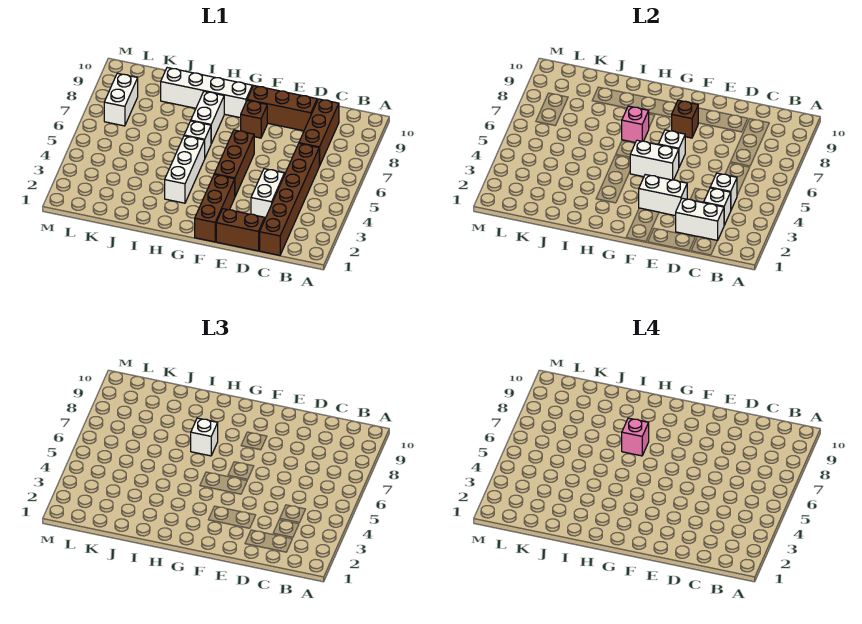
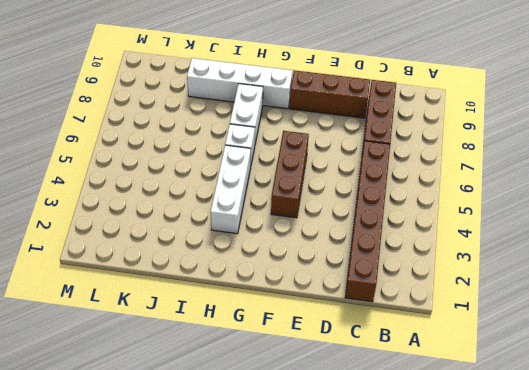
none -> brown brick D1:E1 level 1
none -> white brick D3:D4 level 1
none -> brown brick F1:F3 level 1

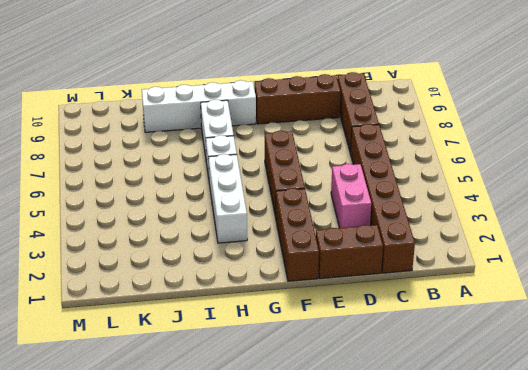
pink brick D3:D4 level 1 -> white brick D3:D4 level 1
none -> brown brick F8 level 1
none -> white brick L7:L8 level 1
none -> white brick C2:D2 level 2

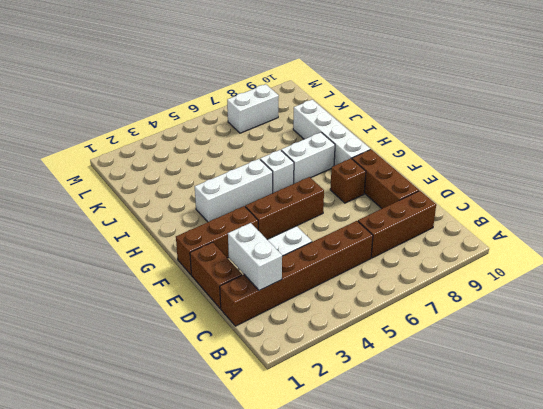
none -> white brick C3 level 2
none -> white brick C4 level 2
none -> white brick E3:F3 level 2

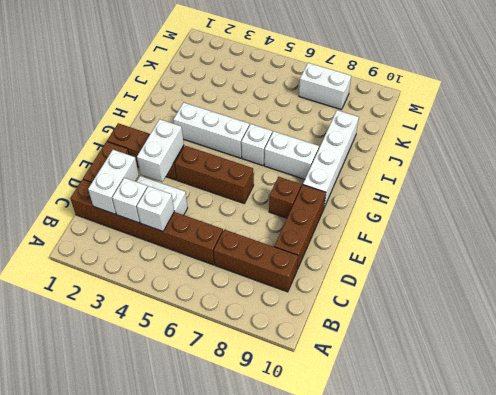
none -> white brick F5:G5 level 2
none -> white brick F6 level 2
none -> brown brick F8 level 2

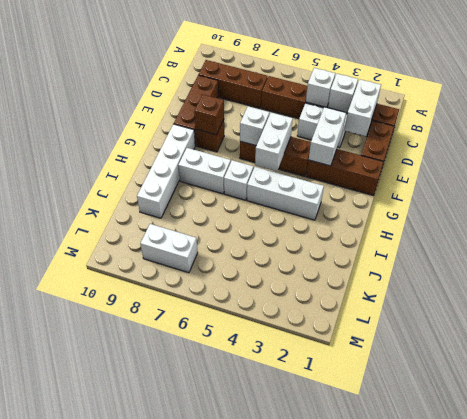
none -> pink brick H7 level 2
none -> white brick H7 level 3
none -> pink brick H7 level 4

